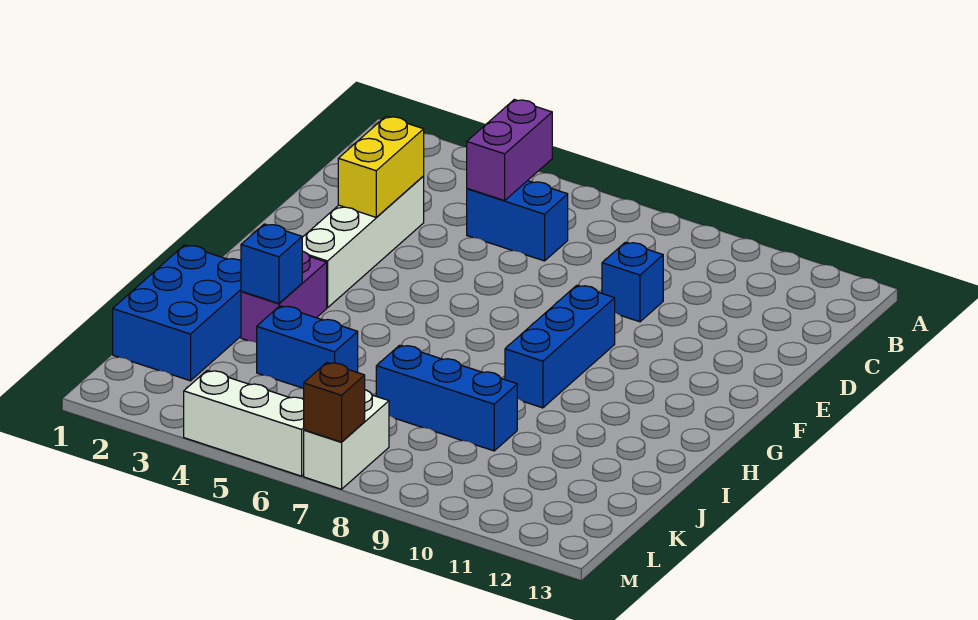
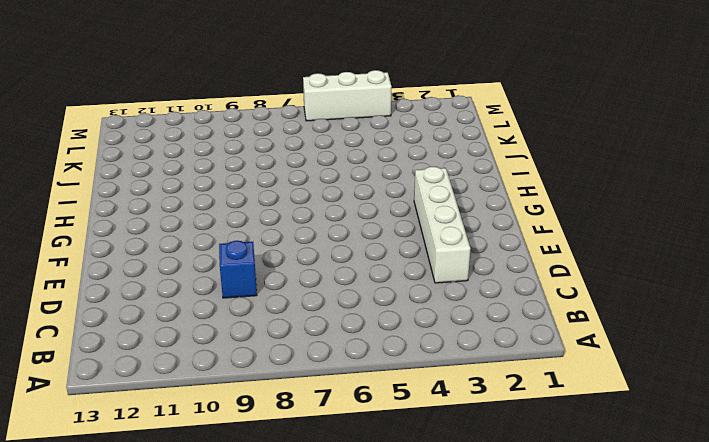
none -> blue brick C5:C6 level 1
none -> blue brick F9:H9 level 1
none -> purple brick H3:I3 level 1

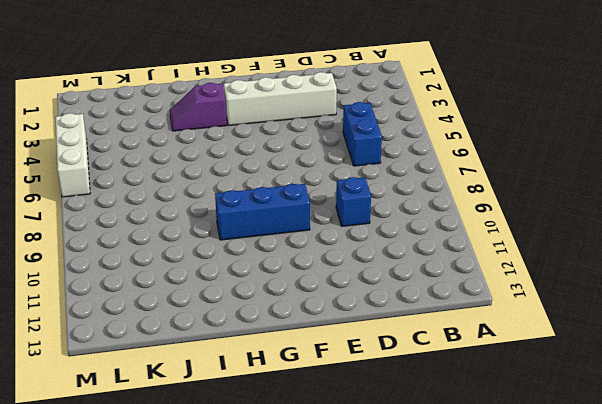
purple slope H3:I3 level 1 top H -> purple brick H3:I3 level 1
none -> blue brick I1:K2 level 1
none -> blue brick J4:J5 level 1
none -> blue brick J7:J9 level 1

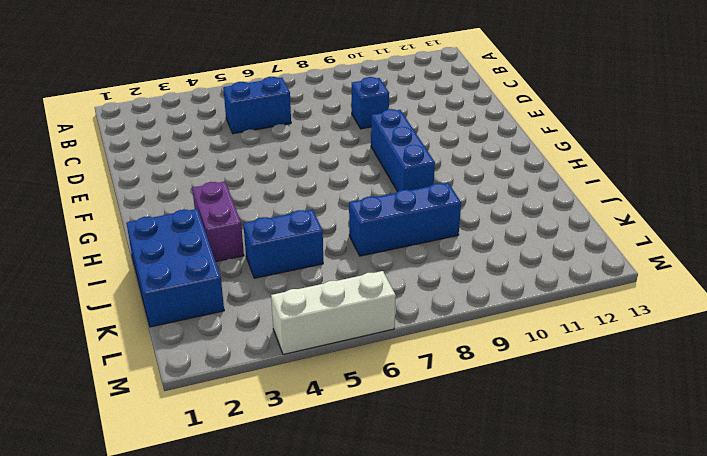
none -> white brick D3:G3 level 1
none -> white brick L7:M7 level 1
none -> purple brick B5:C5 level 2

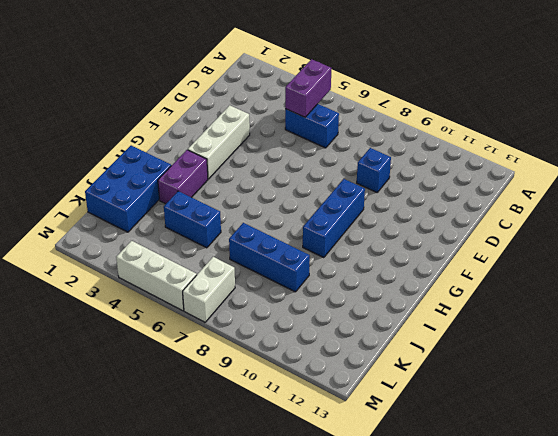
white brick E3:G3 level 1 -> white brick D3:G3 level 1
none -> yellow brick D3:E3 level 2
none -> blue brick I3 level 2
none -> brown brick M7 level 2

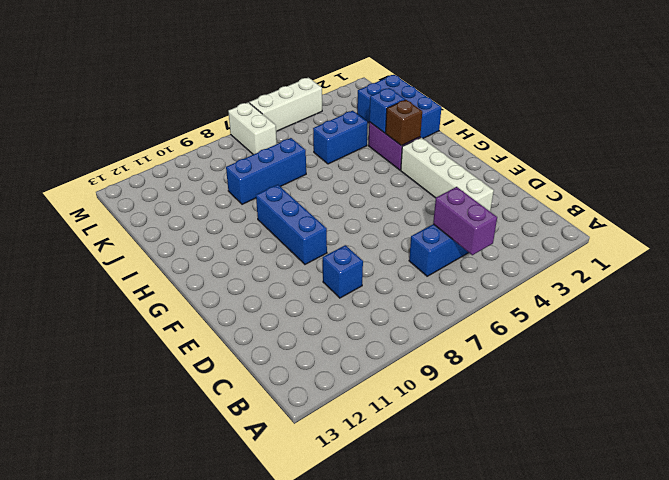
brown brick H3 level 2 -> brown brick M7 level 2
none -> yellow brick D3:E3 level 2

